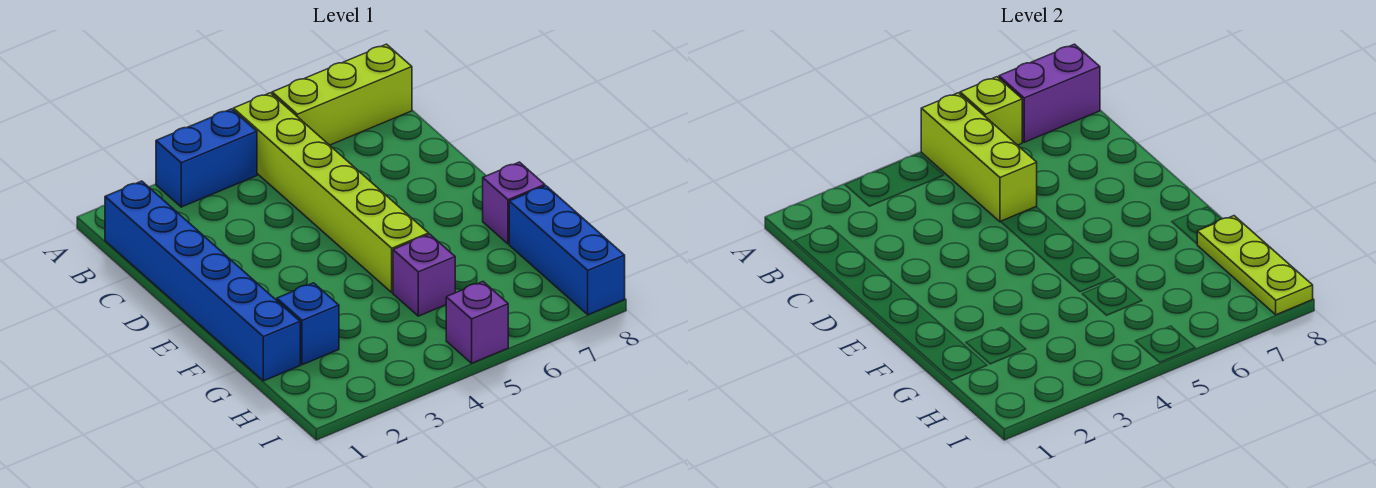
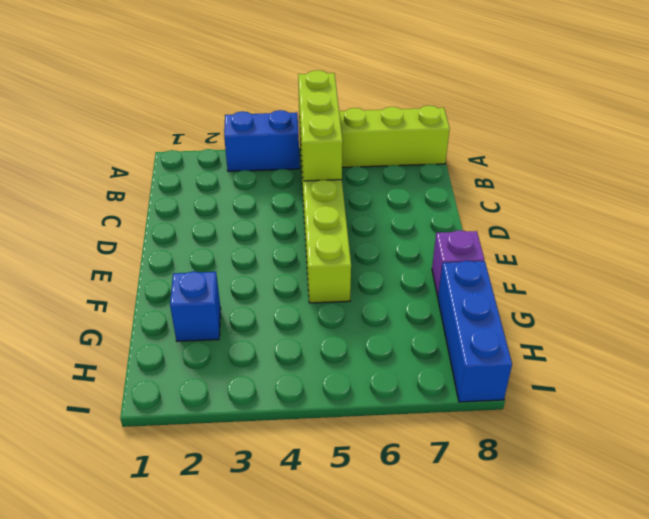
none -> blue brick B1:G1 level 1
none -> purple brick G5 level 1
none -> purple brick I5 level 1

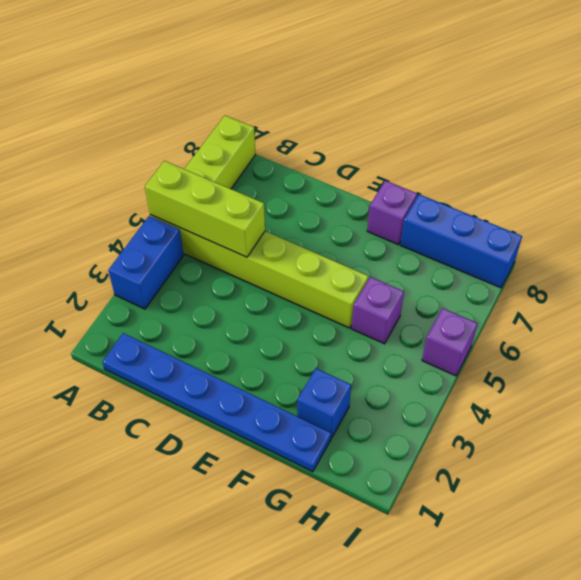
blue plate B1:G1 level 1 -> blue brick B1:G1 level 1
none -> lime brick A6 level 2
none -> purple brick A7:A8 level 2
none -> lime plate G8:I8 level 2

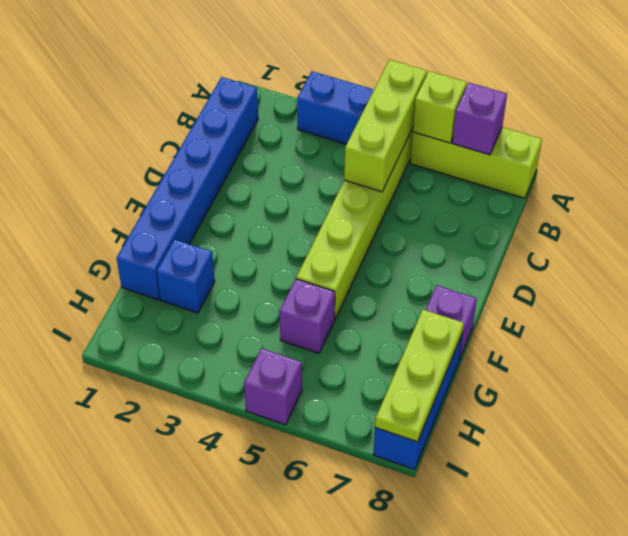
purple brick A7 level 2 -> purple brick A7:A8 level 2

